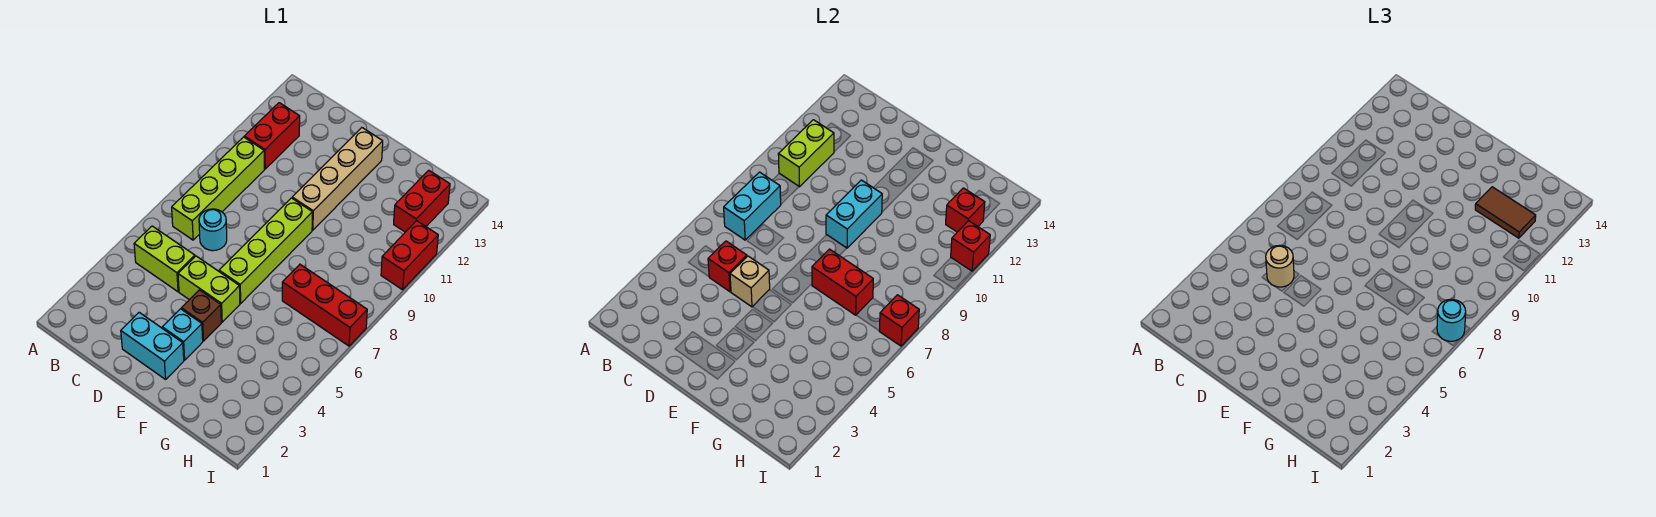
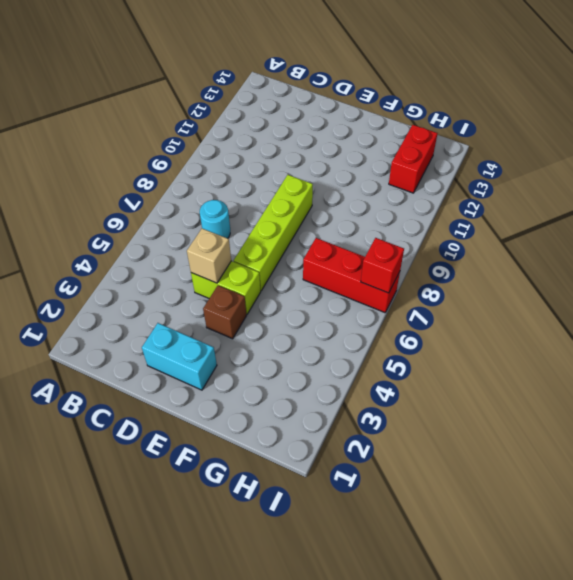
none -> lime brick B5:C5 level 1
none -> lime brick B7:B10 level 1
none -> red brick B11:B12 level 1

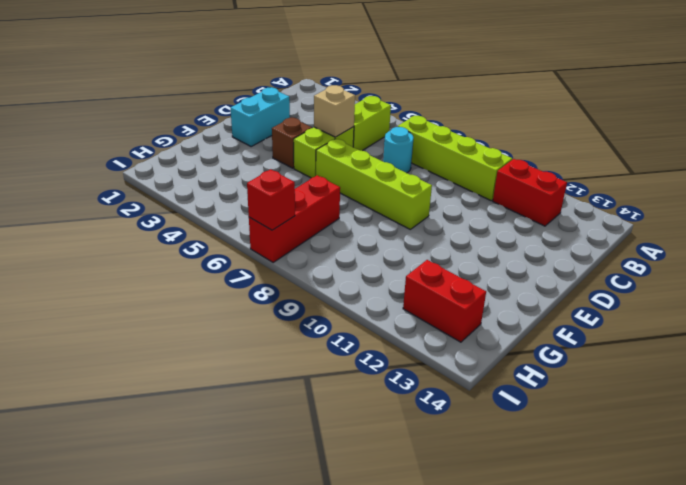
none -> cyan brick E3 level 1
none -> tan brick E10:E13 level 1
none -> red brick I10:I11 level 1

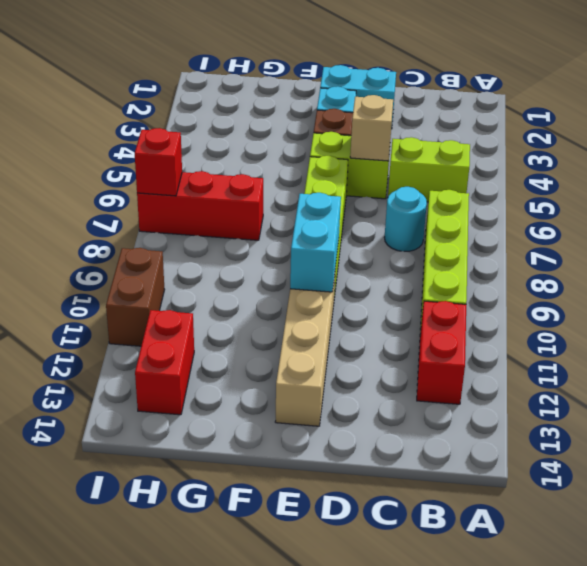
brown brick I10:I11 level 1 -> red brick I10:I11 level 1
none -> cyan brick B7:B8 level 2
none -> lime brick B10:B11 level 2
none -> red brick C5 level 2

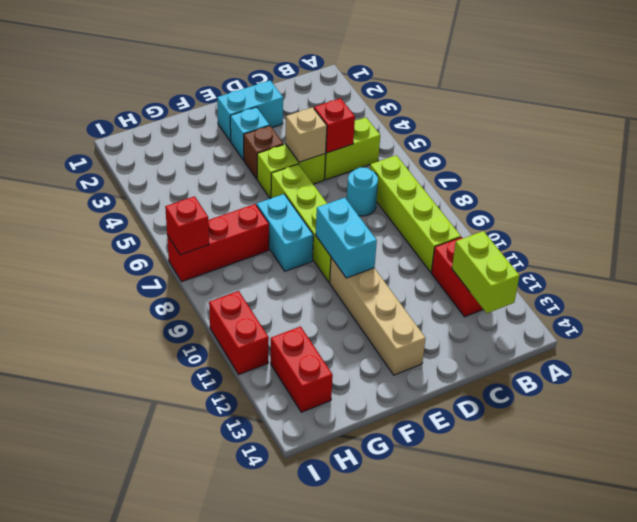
lime brick B12:B13 level 2 -> lime brick B10:B11 level 2
cyan brick F7:F8 level 1 -> cyan brick B7:B8 level 2
none -> red brick F7:G7 level 2
none -> red brick H12 level 2
none -> red brick I11 level 2

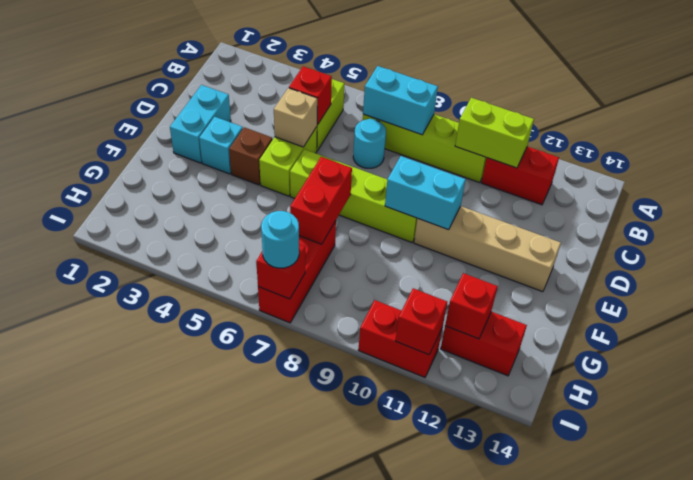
none -> tan round brick C5 level 3
none -> brown tile G12:H12 level 3

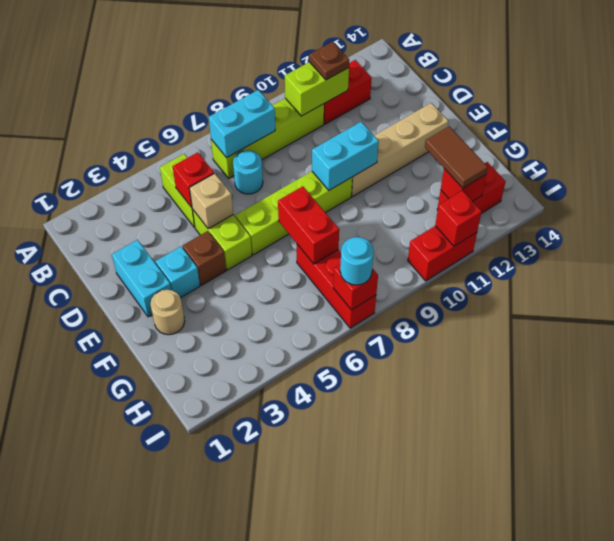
brown plate B11 level 3 -> none
tan round brick F2 level 1 -> tan round brick C5 level 3

